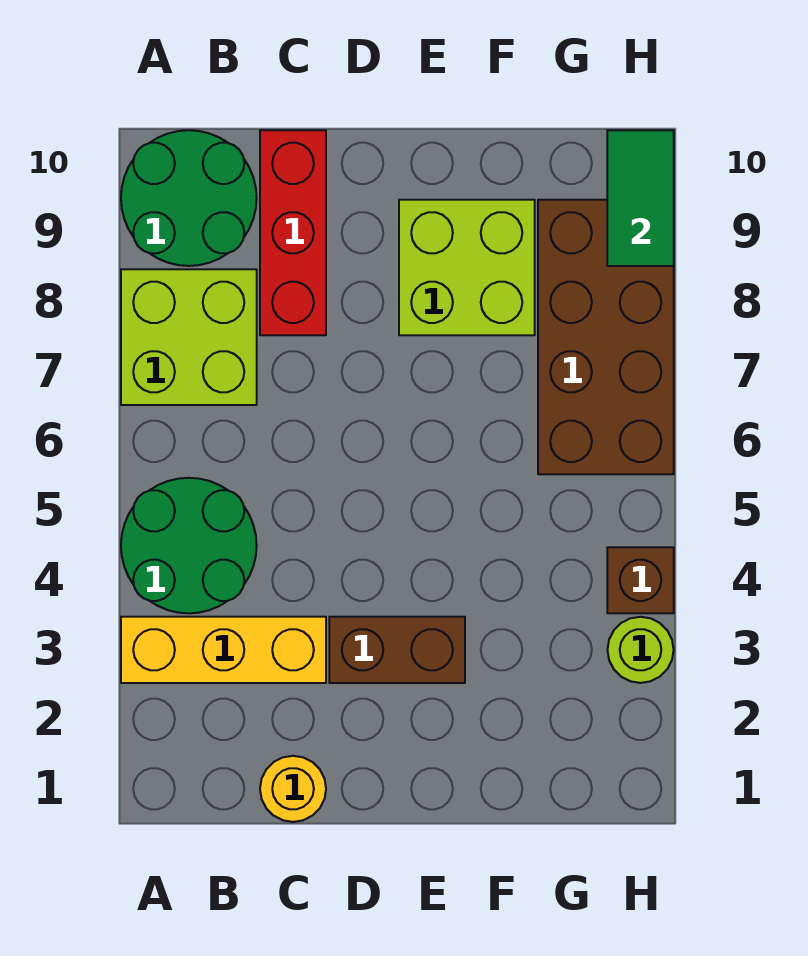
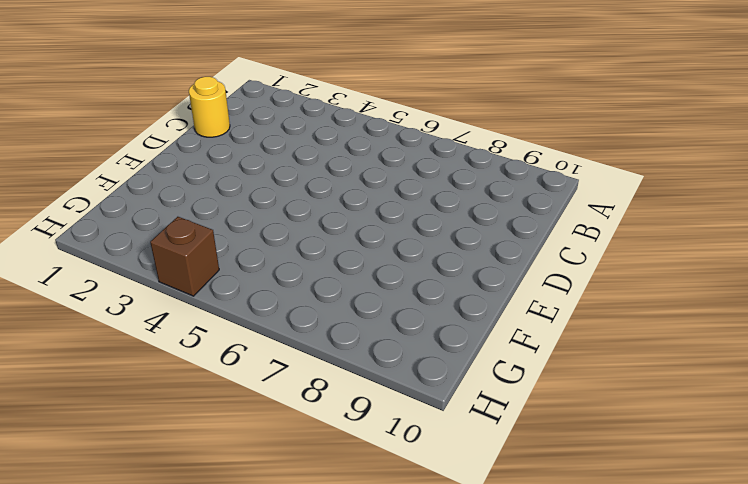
none -> yellow brick A3:C3 level 1
none -> green round brick A4:B5 level 1
none -> lime brick A7:B8 level 1

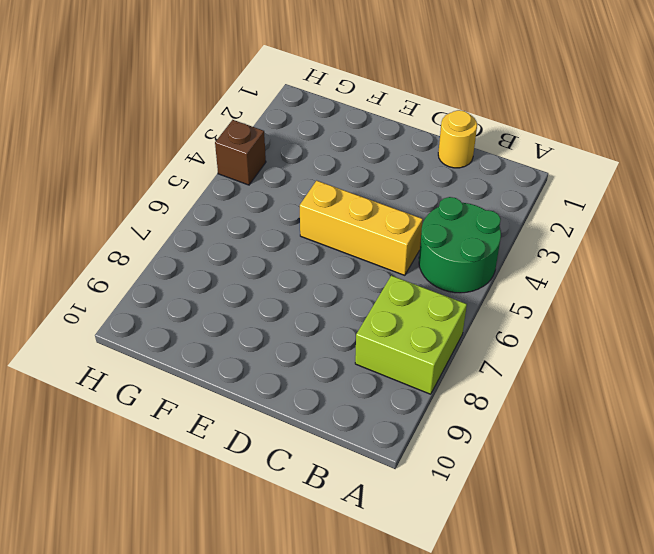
yellow brick C5:E5 level 1 -> yellow brick A3:C3 level 1
none -> green round brick A9:B10 level 1
none -> red brick C8:C10 level 1
none -> brown brick D3:E3 level 1

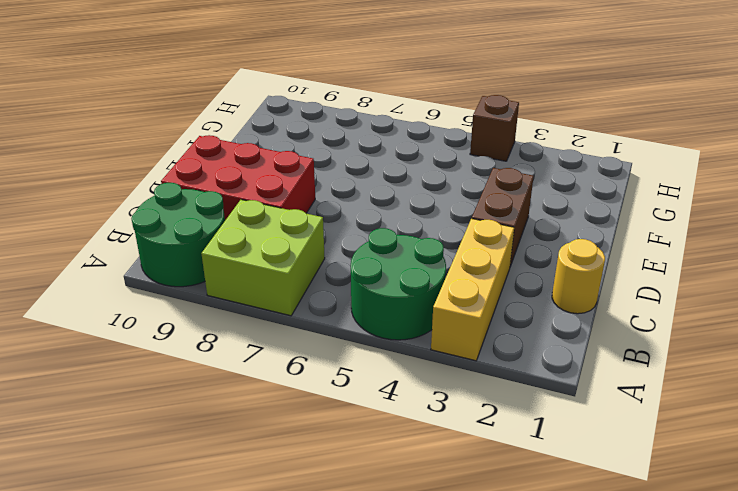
red brick C8:D10 level 1 -> red brick C8:C10 level 1
none -> lime brick E8:F9 level 1
none -> brown brick G6:H9 level 1
none -> lime round brick H3 level 1

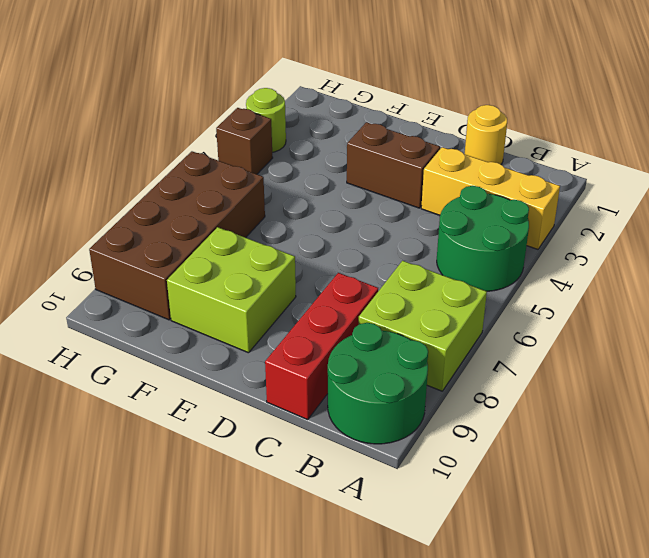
none -> green tile H9:H10 level 2

